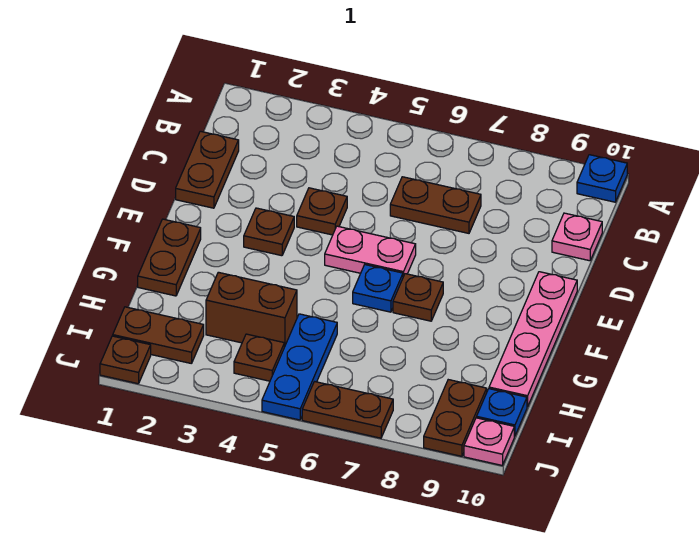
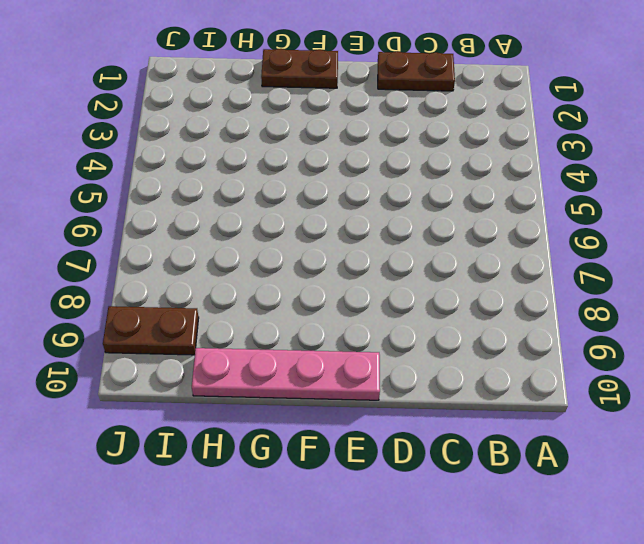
none -> blue plate A10 level 1
none -> brown plate C6:C7 level 1
none -> pink plate C10 level 1

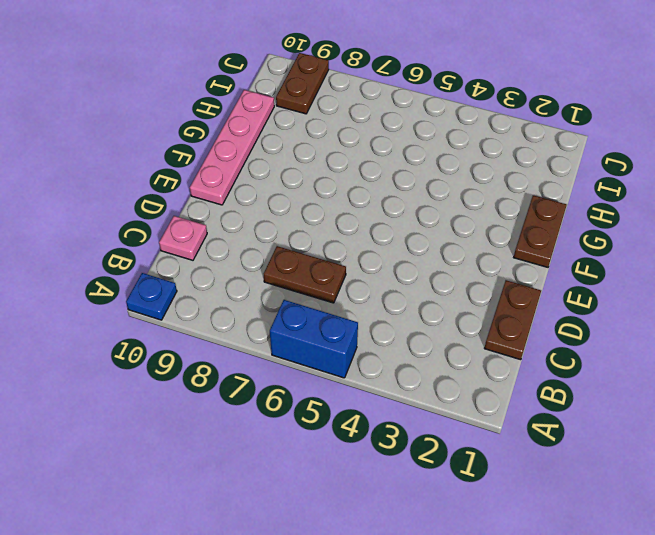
blue brick A5:A6 level 1 -> none
none -> brown plate D4 level 1
none -> brown plate E3 level 1
none -> pink plate E5:E6 level 1

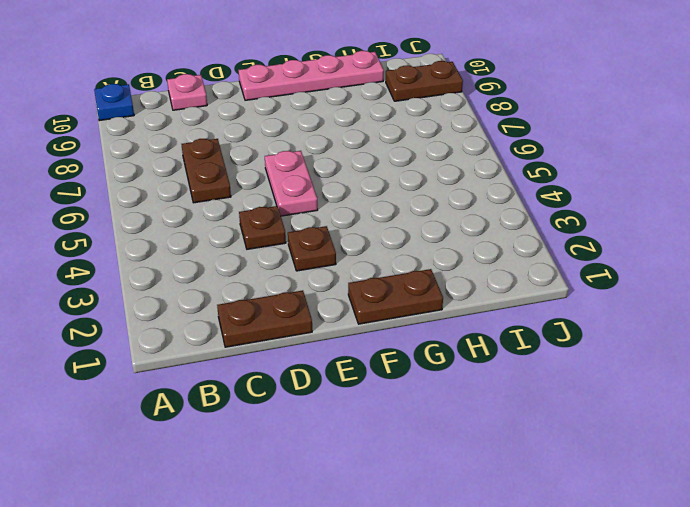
none -> blue plate F6 level 1
none -> brown plate F7 level 1
none -> brown brick H3:H4 level 1

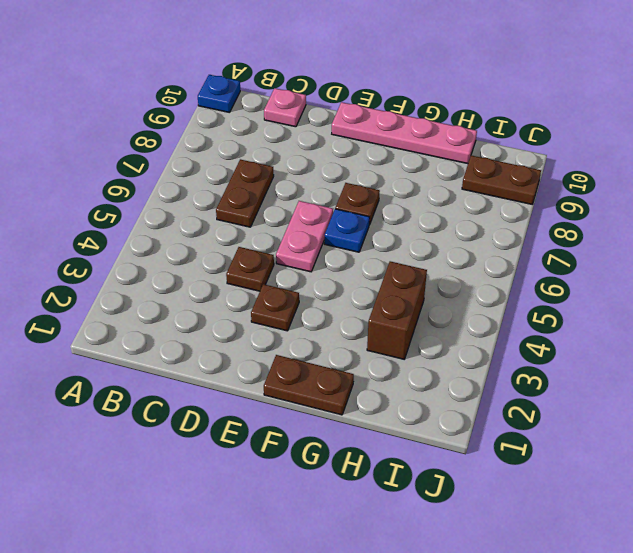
none -> brown plate C1:D1 level 1
none -> blue plate H5:J5 level 1
none -> brown plate I1:I2 level 1

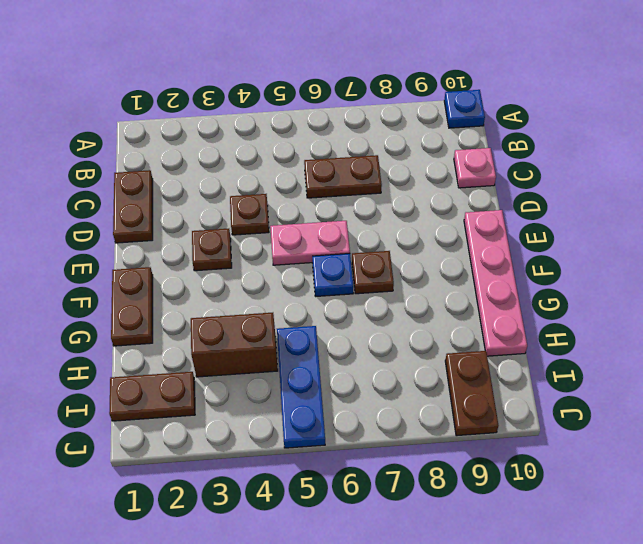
none -> brown plate I4 level 1
none -> blue plate I10 level 1
none -> brown plate J1 level 1

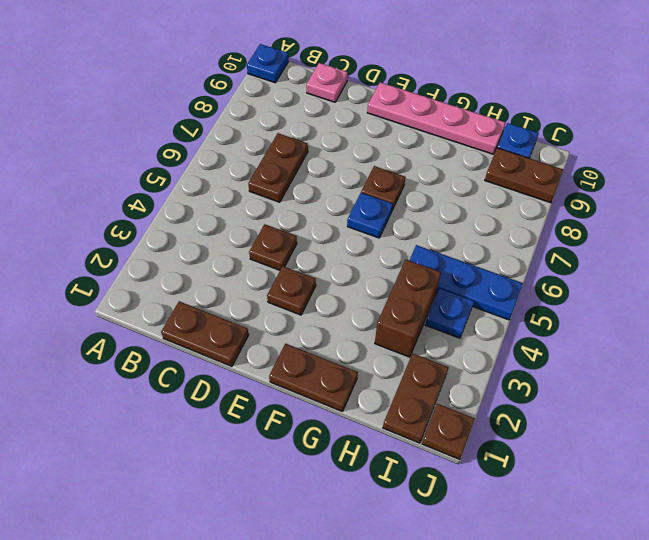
blue plate I4 level 1 -> brown plate I4 level 1
none -> pink plate E5:E6 level 1
none -> brown plate J6:J7 level 1
none -> pink plate J10 level 1

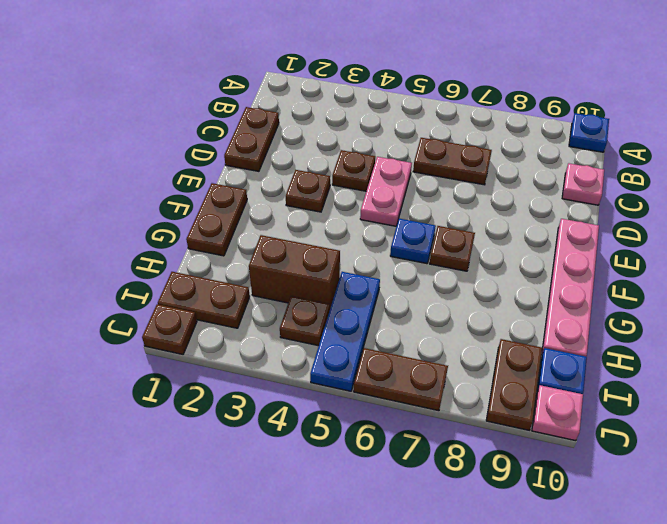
pink plate D5:E5 level 1 -> pink plate E5:E6 level 1

